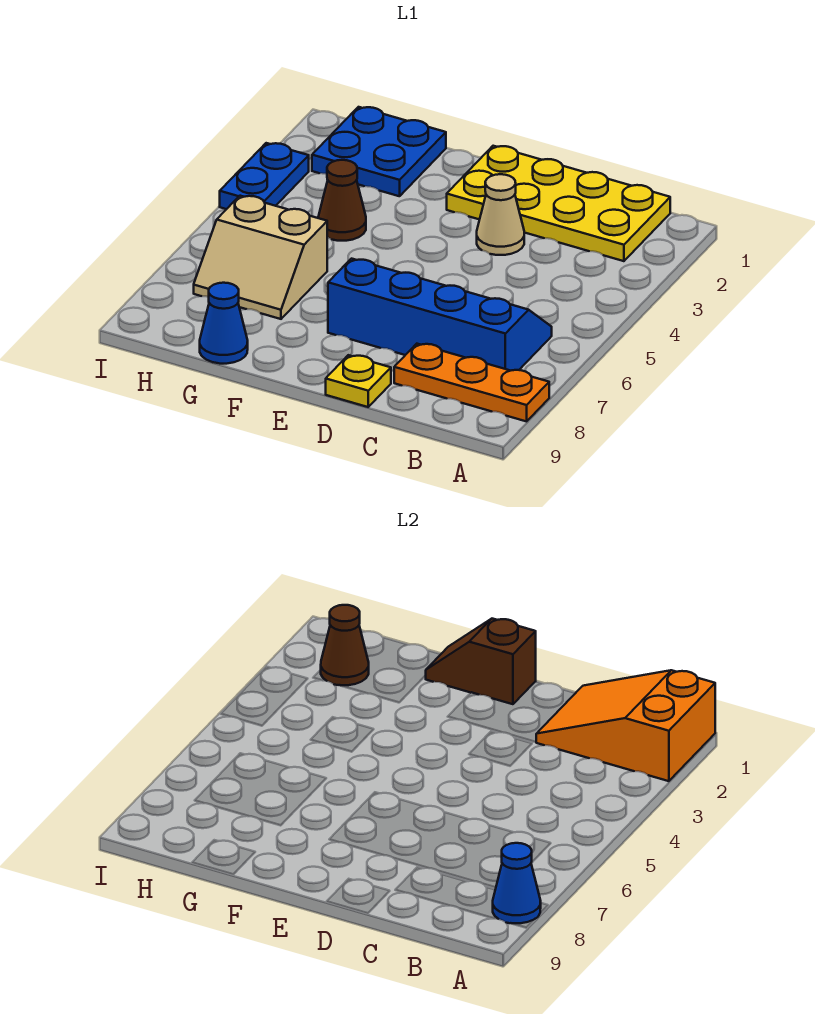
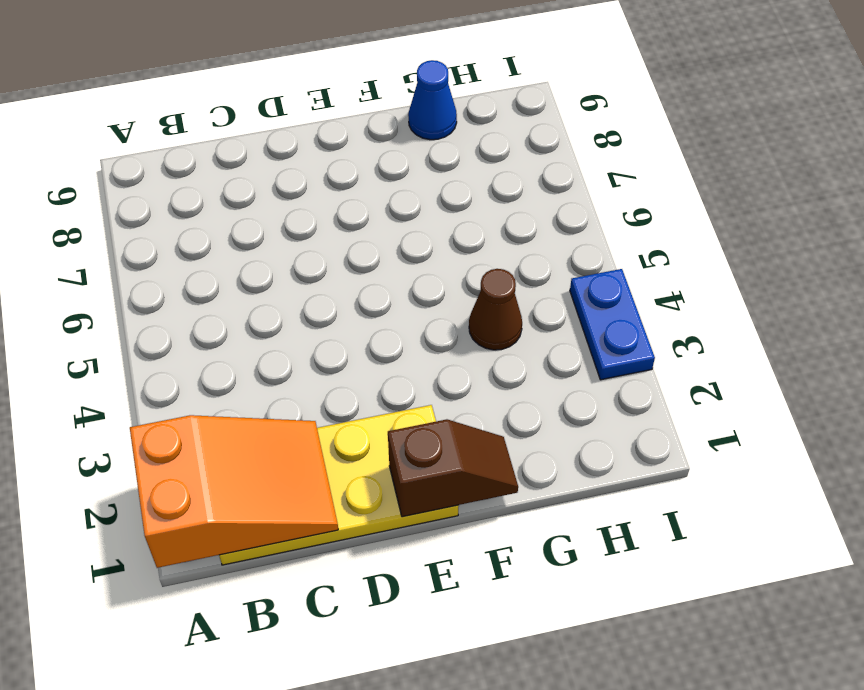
none -> orange plate A8:C8 level 1
none -> blue slope B6:E7 level 1 top 7
none -> tan cone D3 level 1

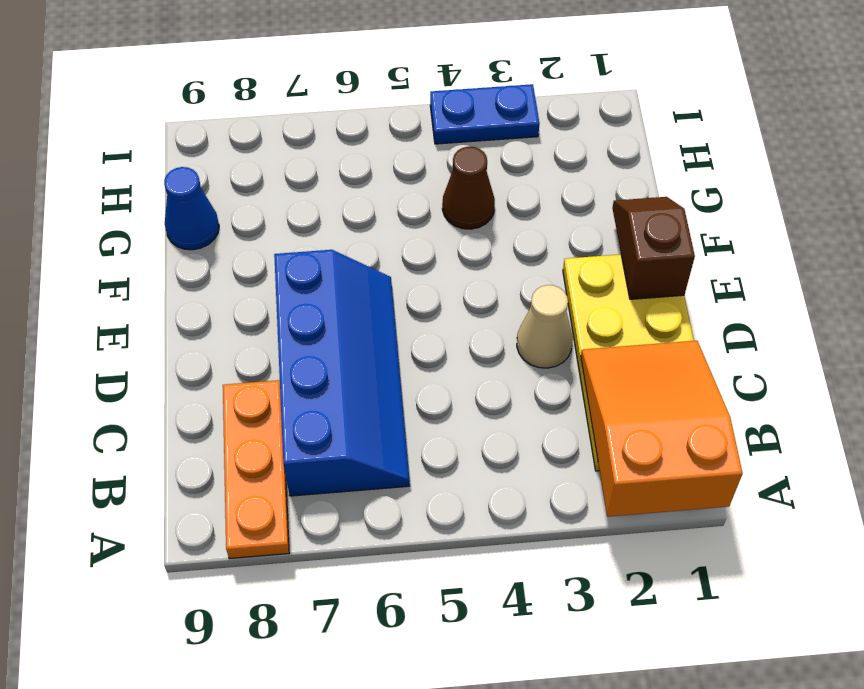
none -> yellow plate D9 level 1
none -> blue plate G1:H2 level 1
none -> tan slope G6:H7 level 1 top 6

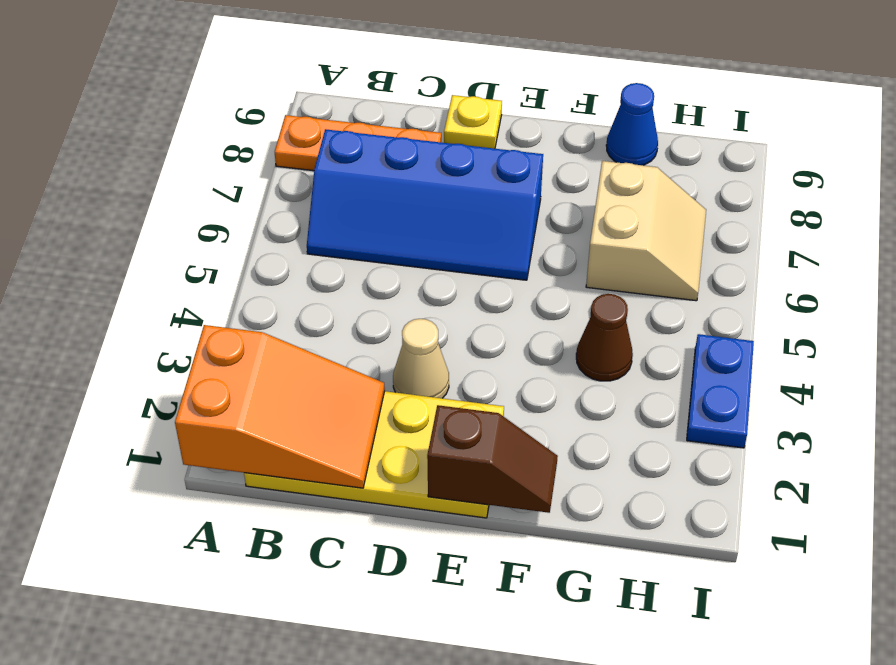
tan slope G6:H7 level 1 top G -> tan slope G6:H7 level 1 top 6
none -> blue plate G1:H2 level 1
none -> blue cone A8 level 2
none -> brown cone H2 level 2

